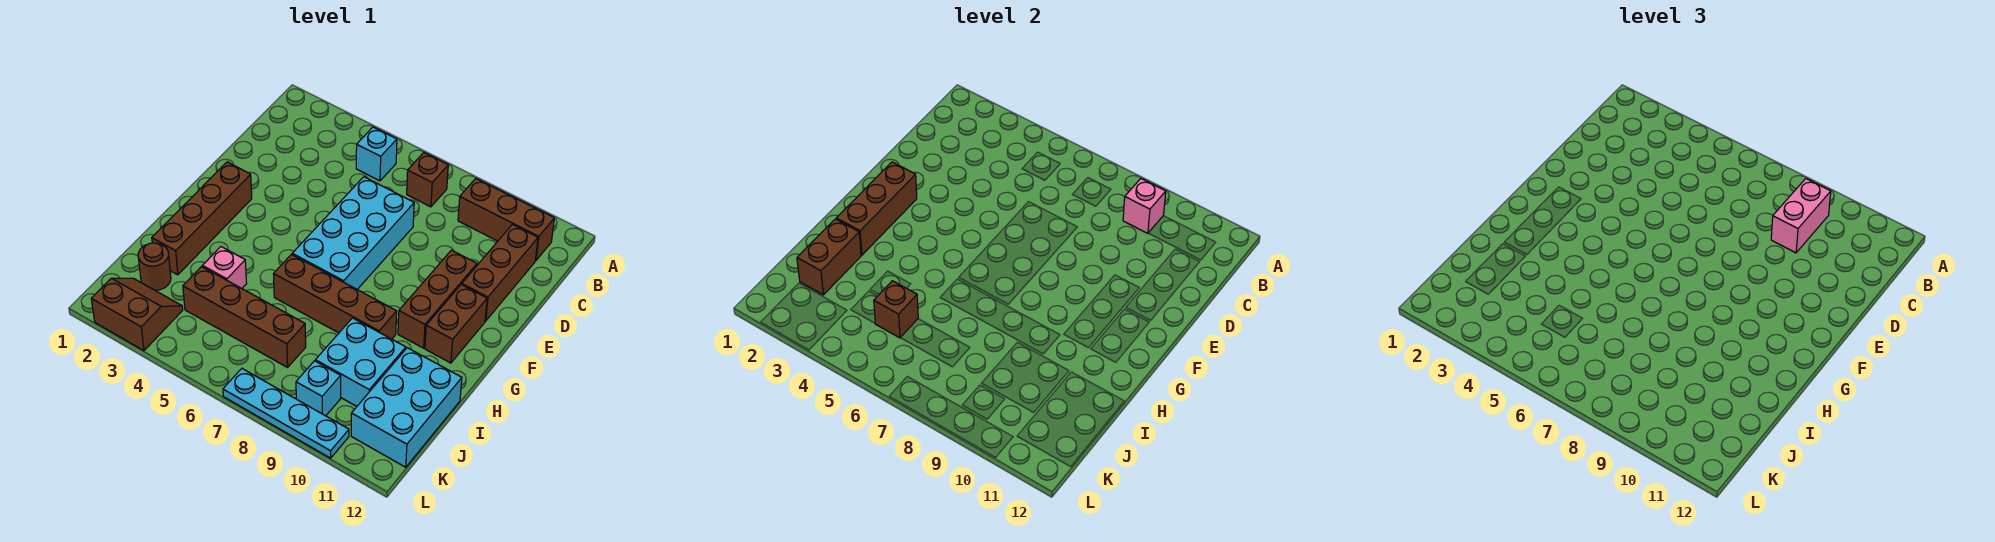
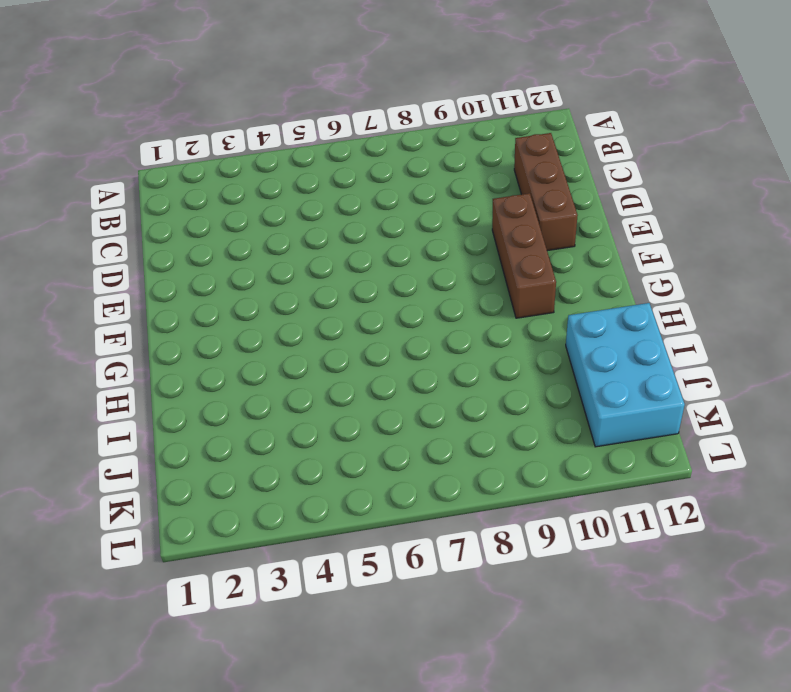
none -> cyan brick B5 level 1
none -> brown brick B7 level 1
none -> brown brick B9:B11 level 1

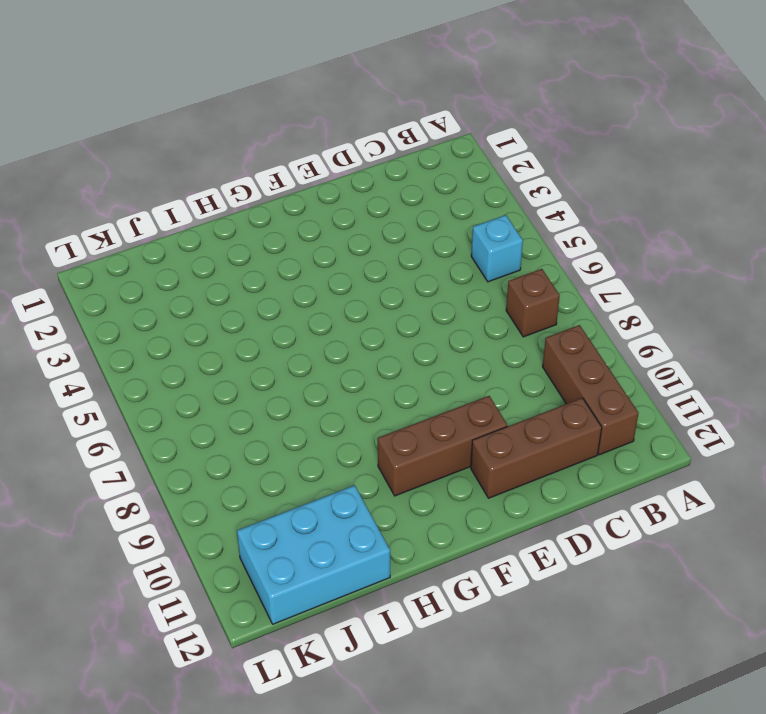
none -> cyan brick D6:G7 level 1
none -> brown brick F2:I2 level 1
none -> brown brick F11:G11 level 1

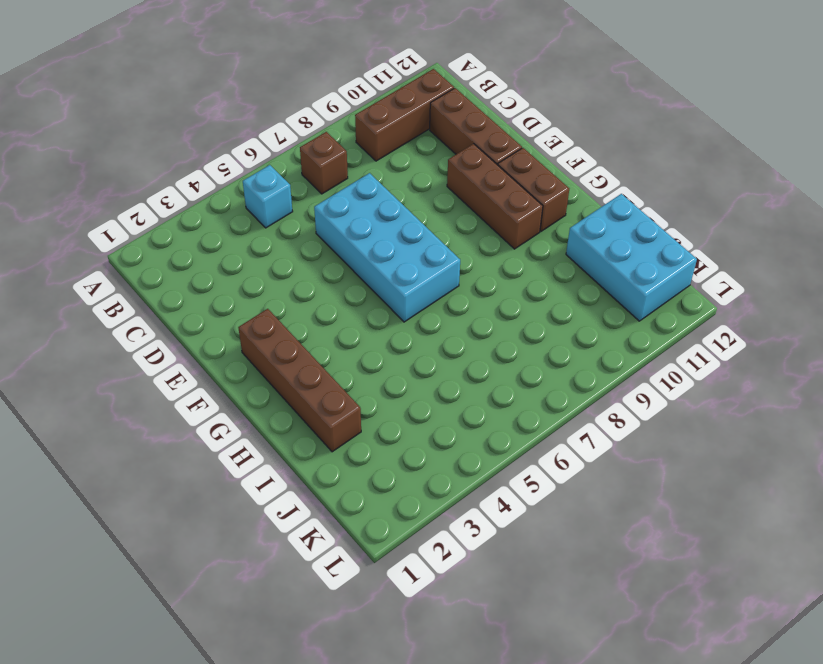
none -> brown brick H6:H9 level 1
none -> pink brick I4 level 1
none -> cyan brick I9:J10 level 1

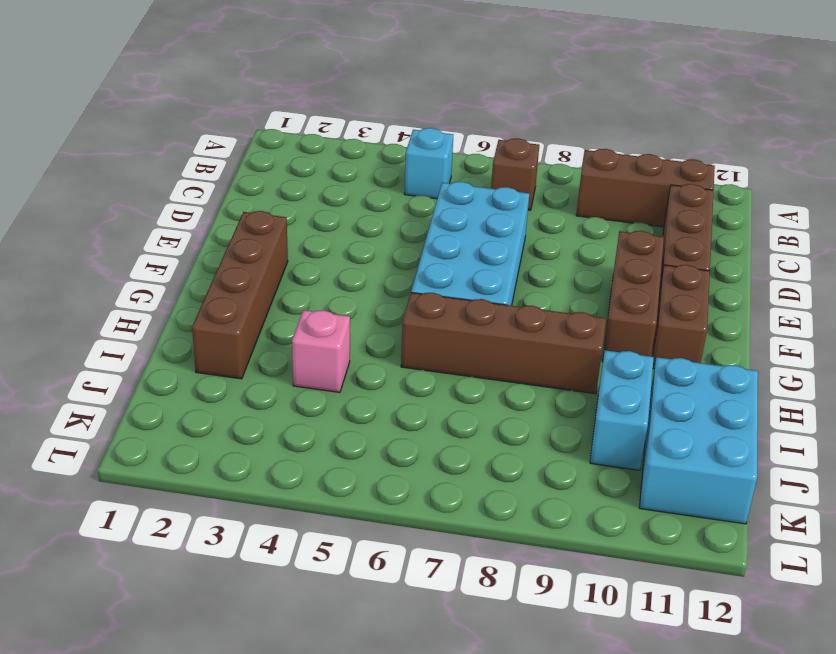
cyan brick I10:J10 level 1 -> cyan brick I9:J10 level 1
none -> brown round brick J2 level 1
none -> brown brick J4:J7 level 1
none -> brown slope K2:L3 level 1 top L

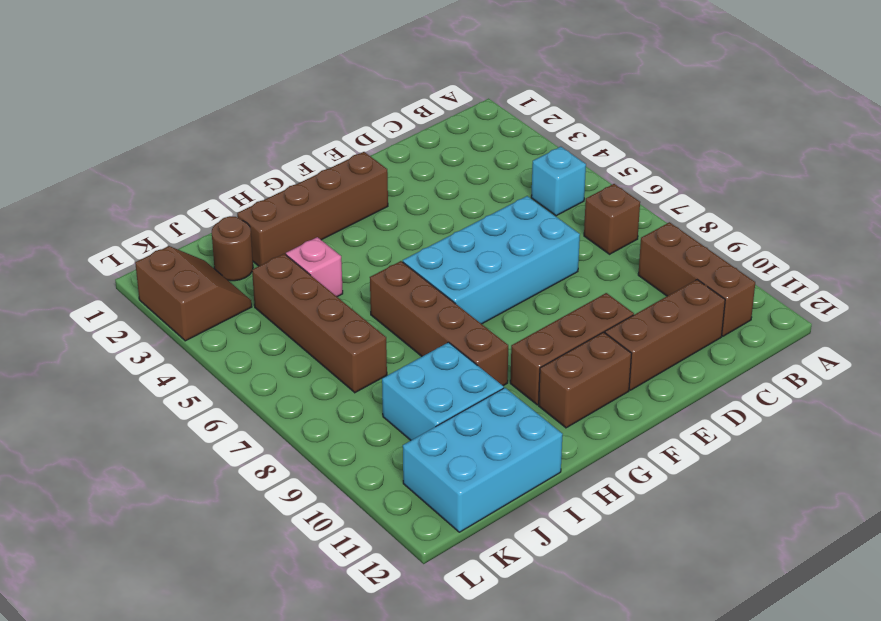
none -> cyan brick K9 level 1
none -> cyan plate L7:L10 level 1
none -> pink brick B9 level 2

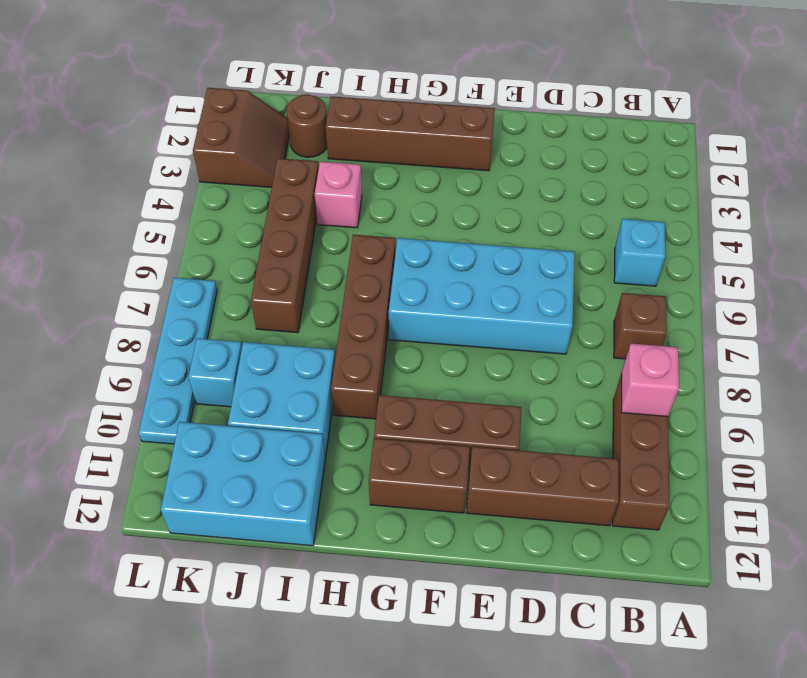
none -> brown brick F2:H2 level 2
none -> brown brick I2:J2 level 2
none -> brown brick J5 level 2

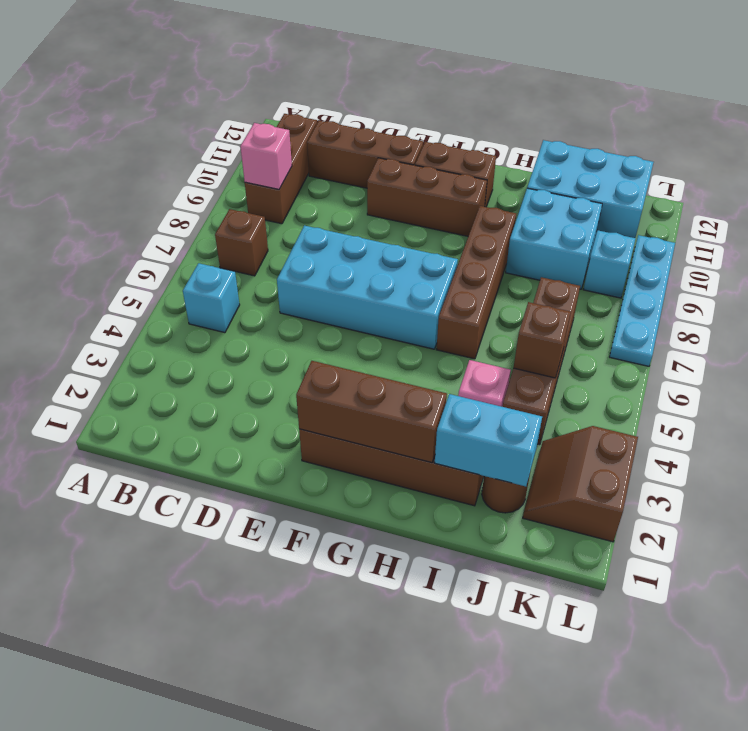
cyan brick I2:J2 level 2 -> brown brick I2:J2 level 2
none -> pink brick B9:C9 level 3

